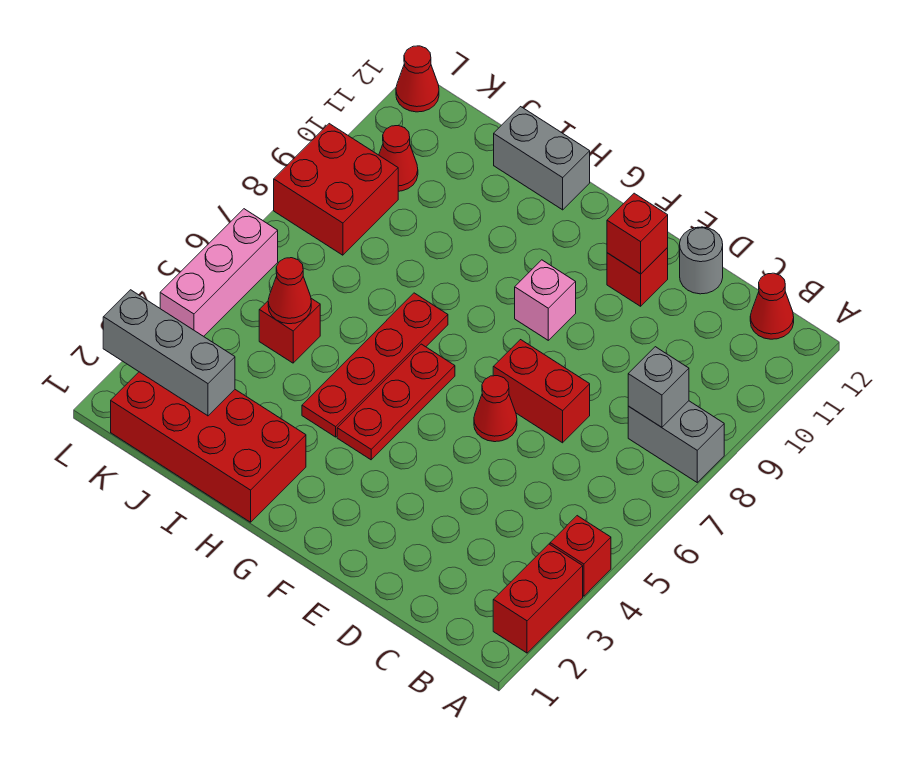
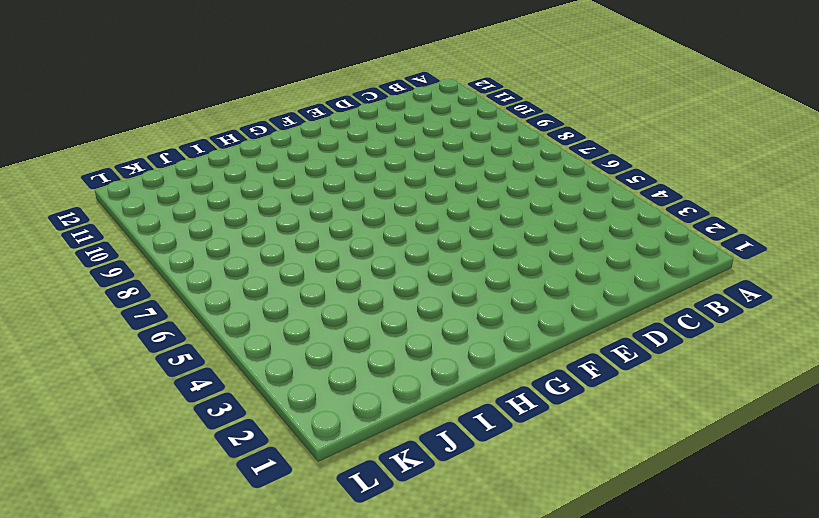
none -> red brick A2:A3 level 1
none -> red brick A4 level 1
none -> grey brick A8:B8 level 1

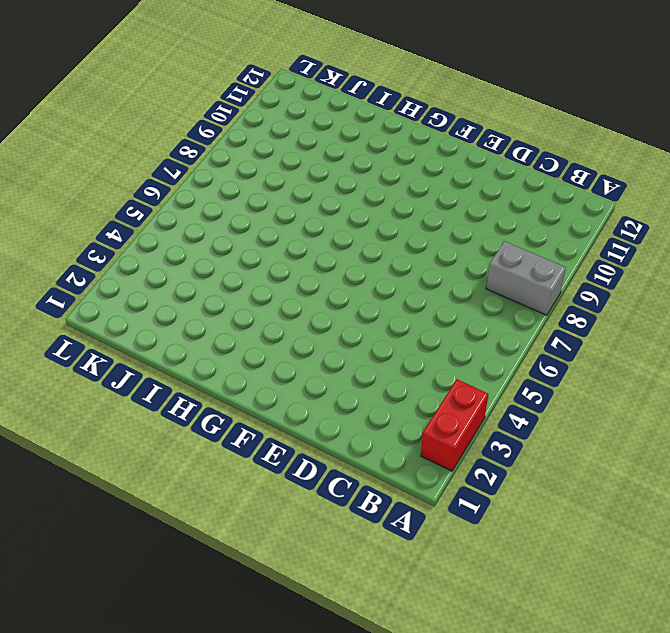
none -> red brick A4 level 1
none -> red cone B12 level 1
none -> red brick D7:E7 level 1

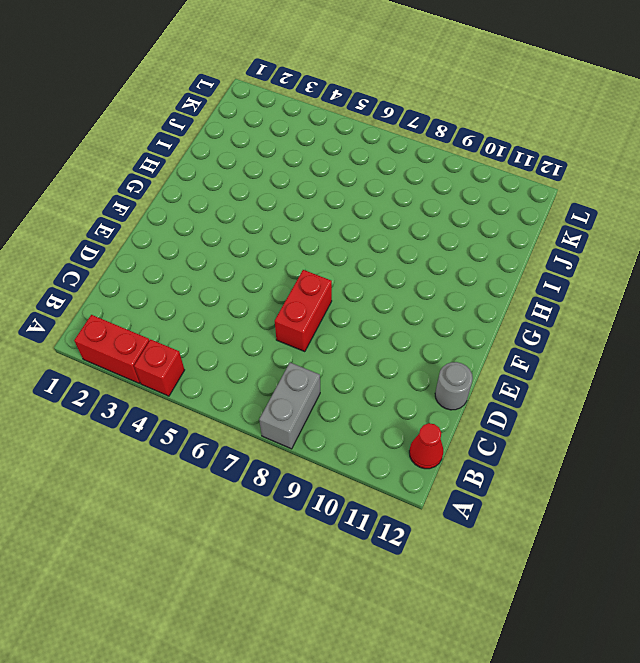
none -> red cone E6 level 1
none -> red brick E11 level 1
none -> pink brick F9 level 1

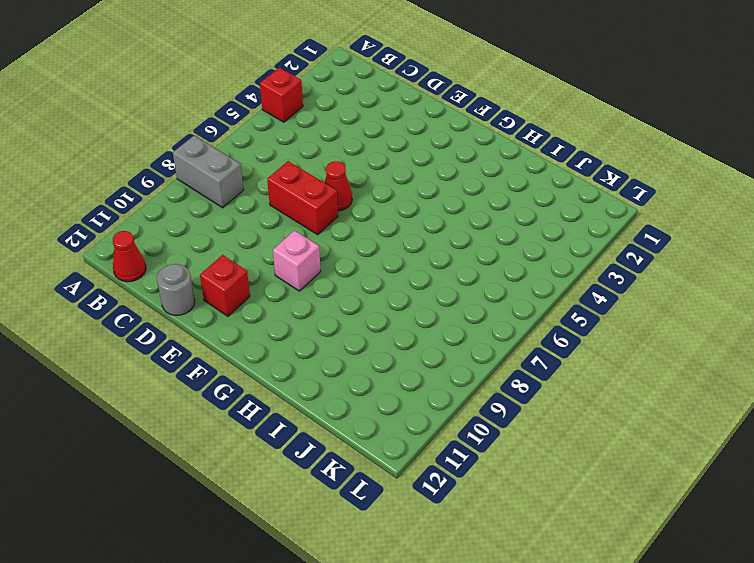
none -> red brick A2:A3 level 1
none -> red plate G4:G6 level 1
none -> red brick H1:K2 level 1

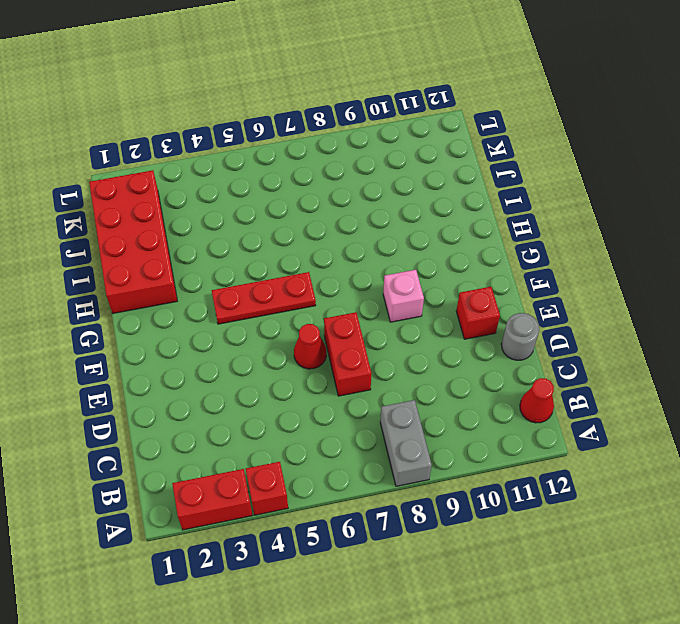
none -> red plate H4:H7 level 1
none -> grey brick H12:I12 level 1
none -> red brick J5 level 1

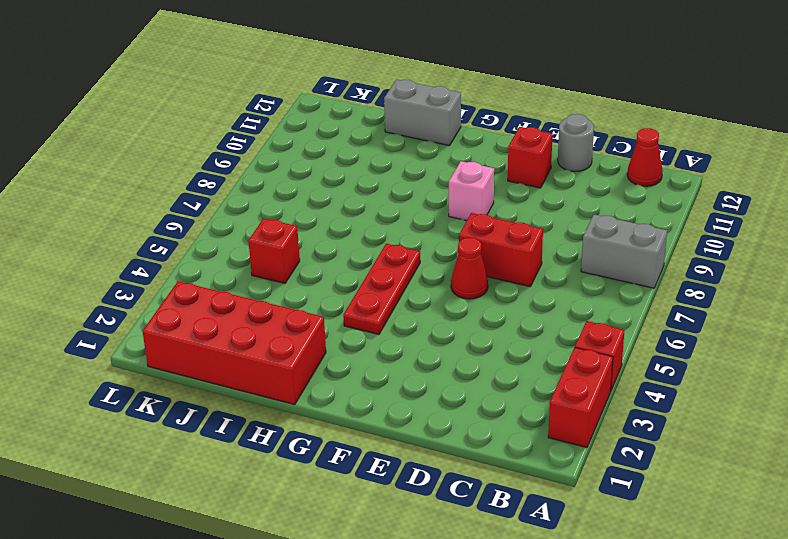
none -> red plate H4:H7 level 1
none -> red brick K8:L9 level 1
none -> red cone K10 level 1

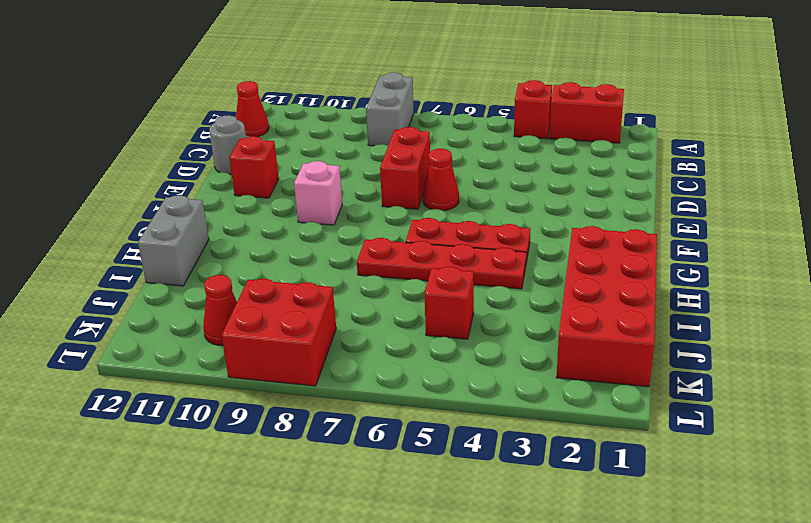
none -> pink brick L4:L6 level 1
none -> red cone L12 level 1
none -> grey brick B8 level 2

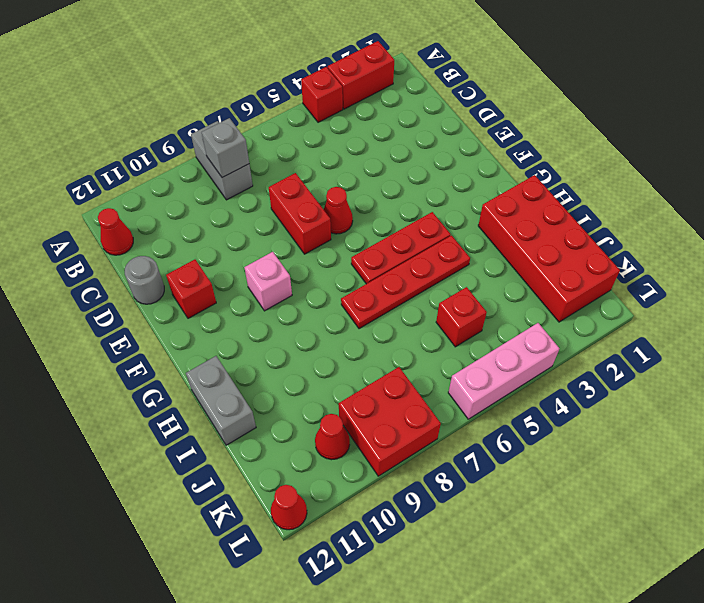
none -> red brick E11 level 2
none -> grey brick J2:L2 level 2
none -> red cone J5 level 2

